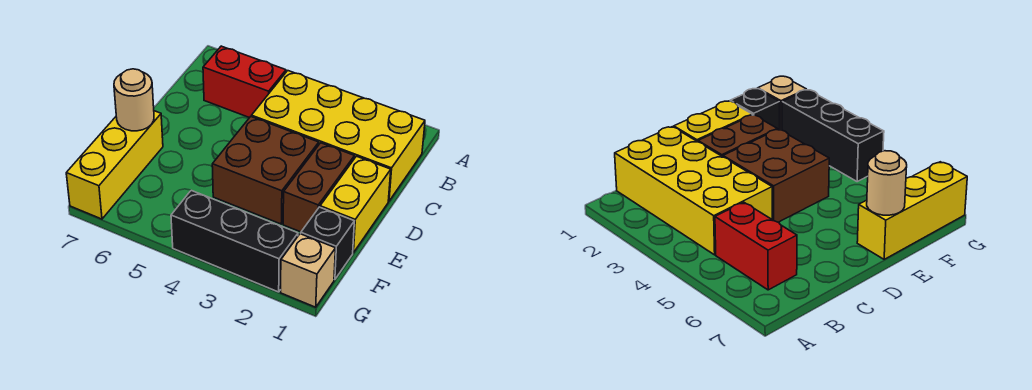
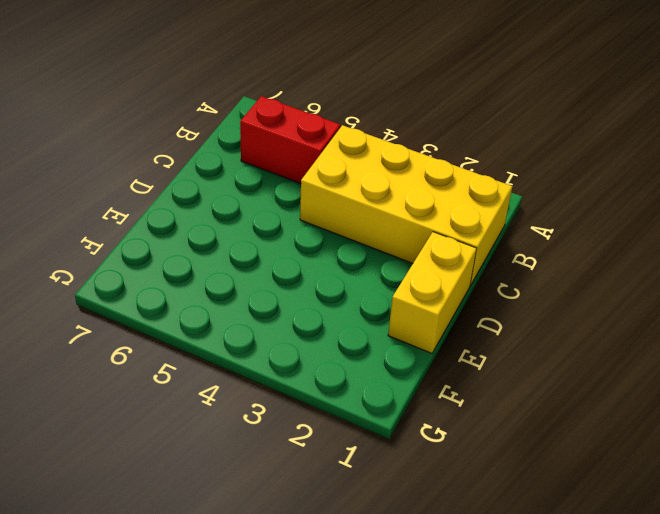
none -> brown brick D2:E2 level 1
none -> brown brick D3:E4 level 1

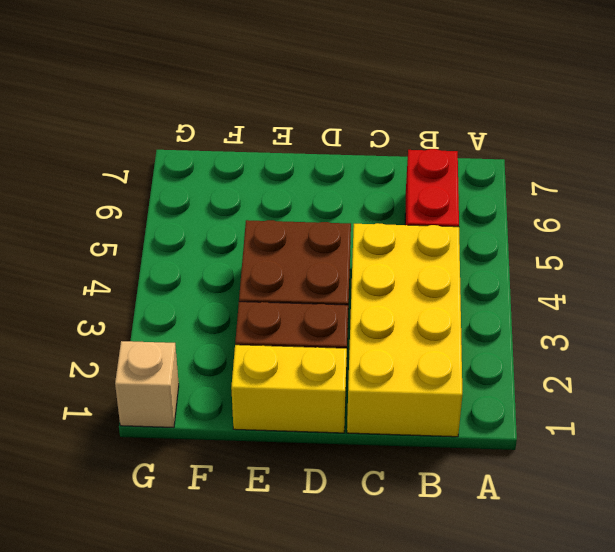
none -> yellow brick E7:G7 level 1
none -> black brick F1 level 1

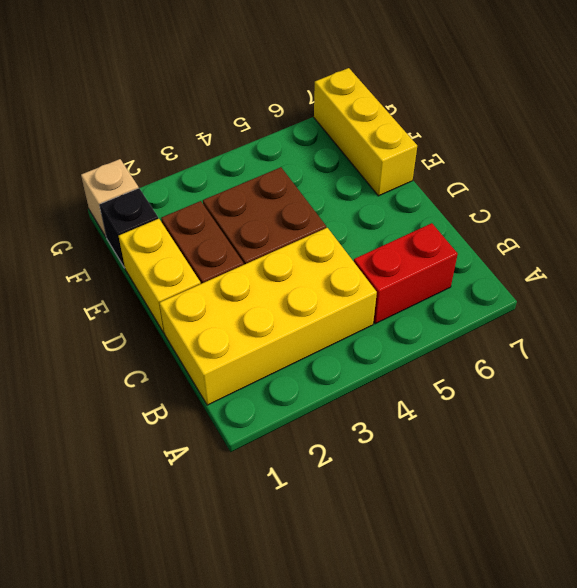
none -> black brick G2:G4 level 1
none -> tan round brick E7 level 2

